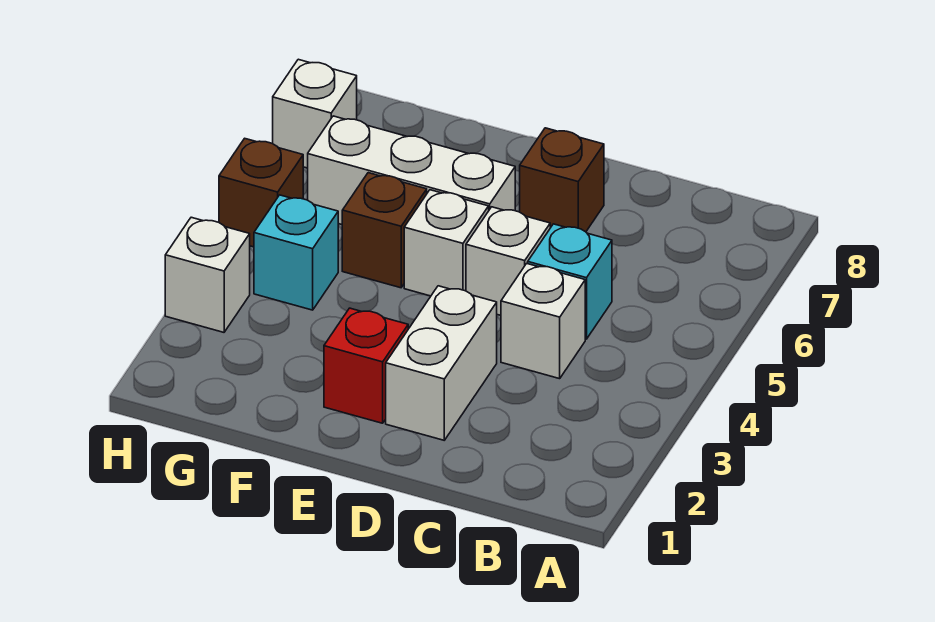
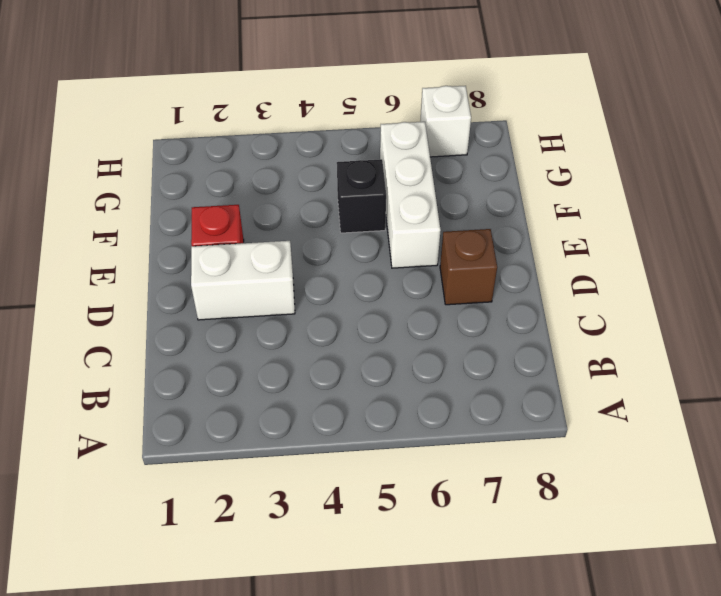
black brick F5 level 1 -> brown brick F5 level 1
none -> white brick C4 level 1
none -> cyan brick C5 level 1
none -> white brick D5 level 1

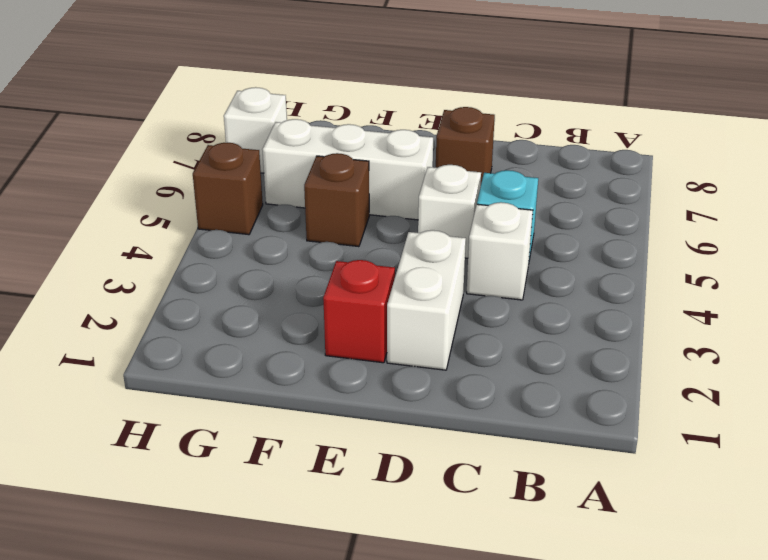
none -> white brick E5 level 1
none -> cyan brick G4 level 1
none -> white brick H3 level 1

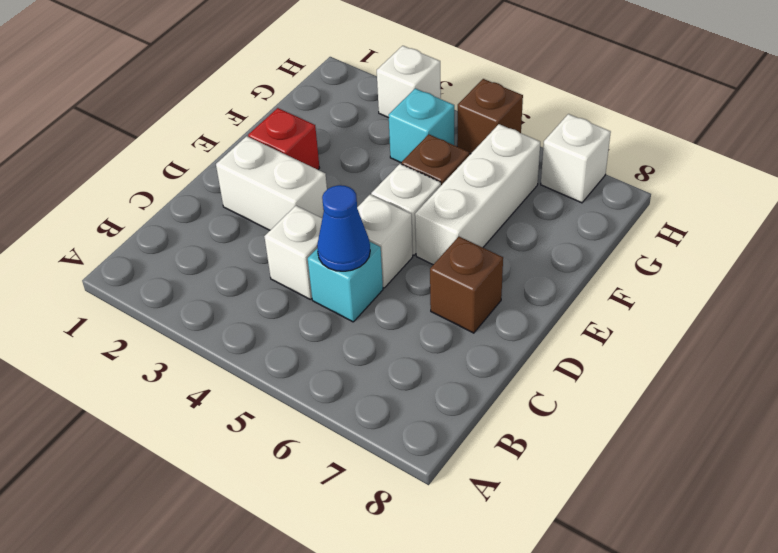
blue cone C5 level 2 -> none

